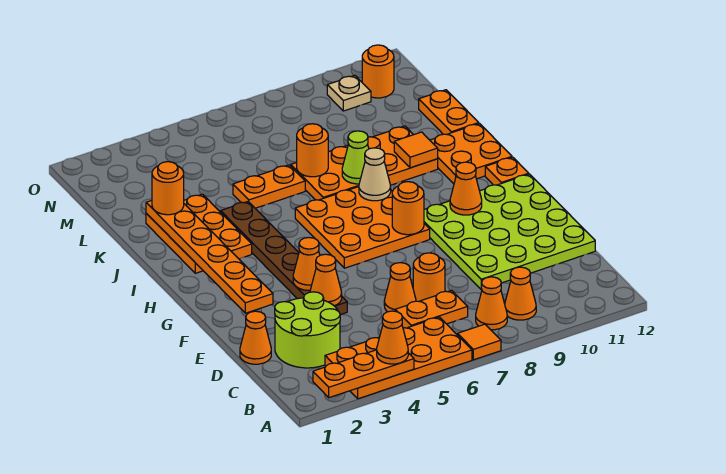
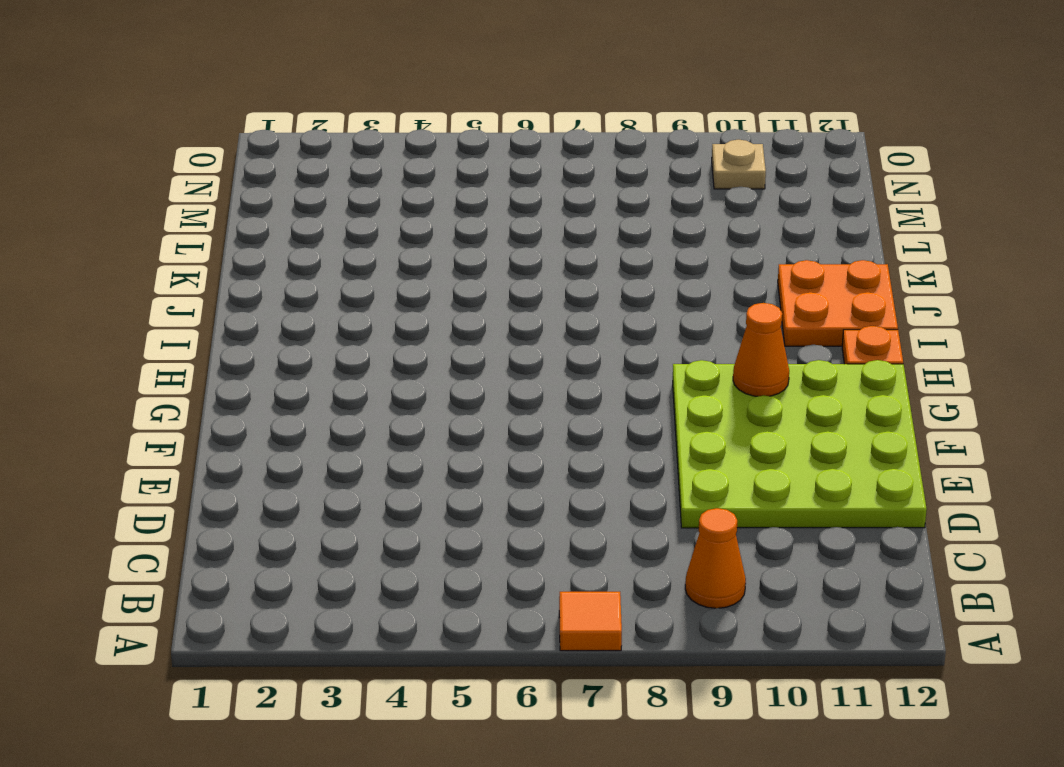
none -> orange plate A3:B6 level 1
none -> orange cone B8 level 1
none -> lime round brick C2:D3 level 1
none -> orange plate C6:C7 level 1

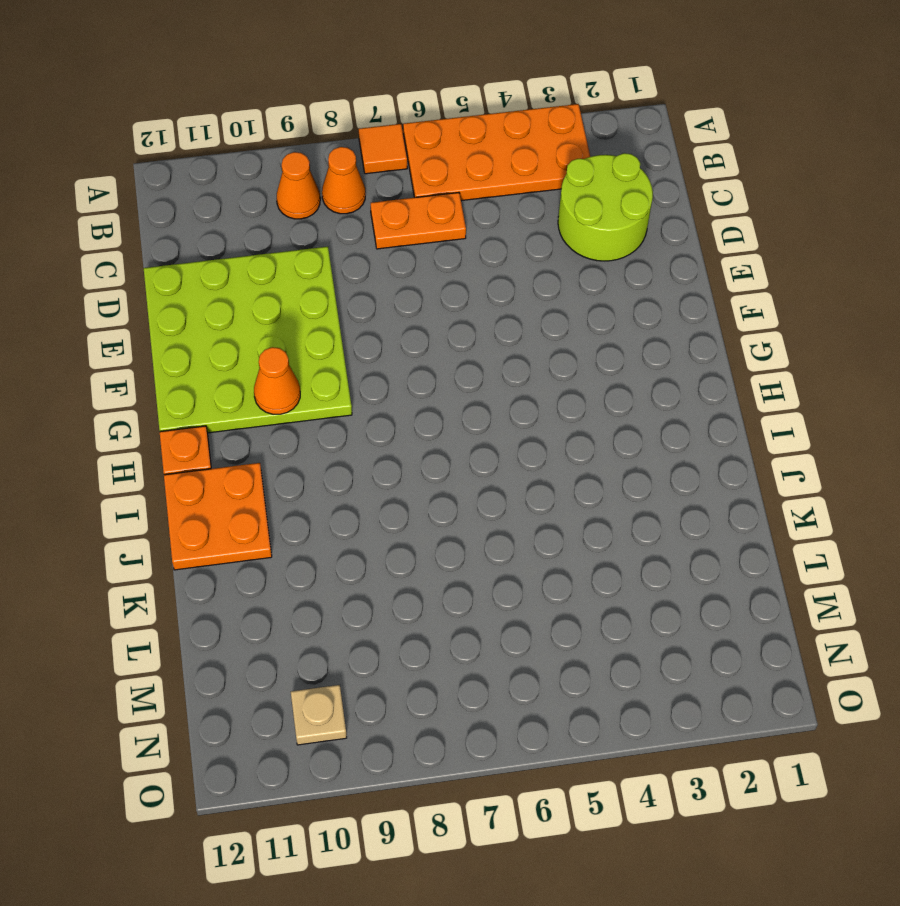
none -> orange cone D1 level 1
none -> orange cone D6 level 1
none -> orange round brick D7 level 1
none -> brown plate E4:J4 level 1

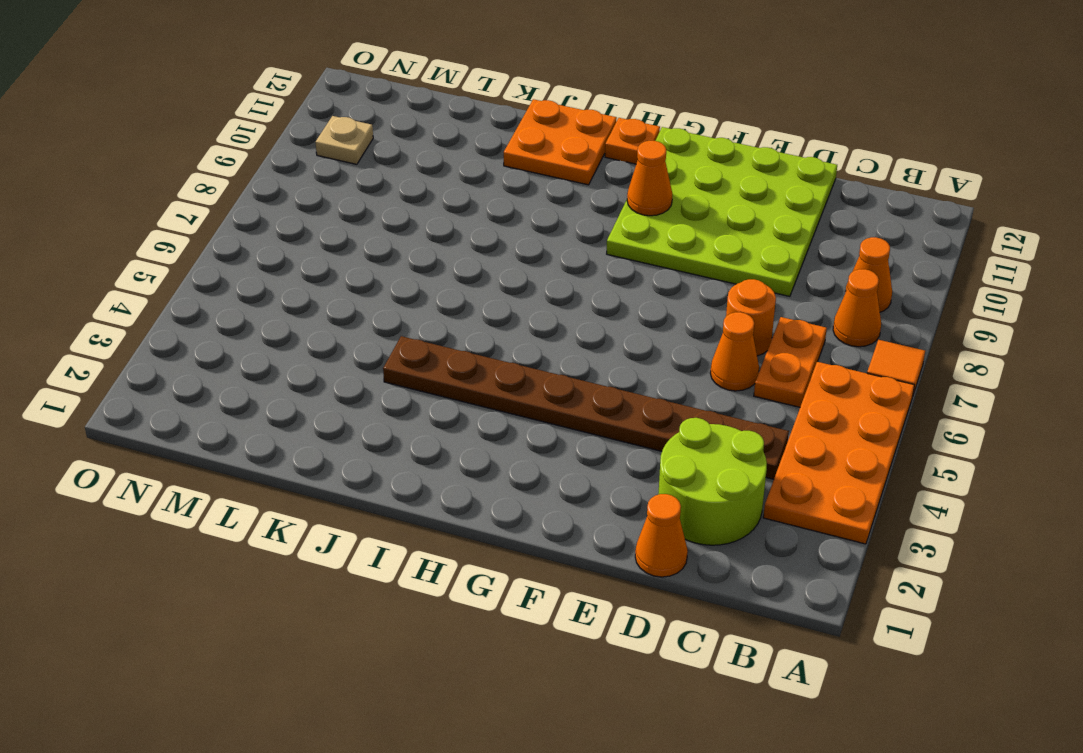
brown plate C4:J4 level 1 -> brown plate E4:J4 level 1
none -> orange plate G6:I8 level 1
none -> orange plate I2:K3 level 1
none -> orange plate J7:K10 level 1
none -> orange plate K5:K6 level 1

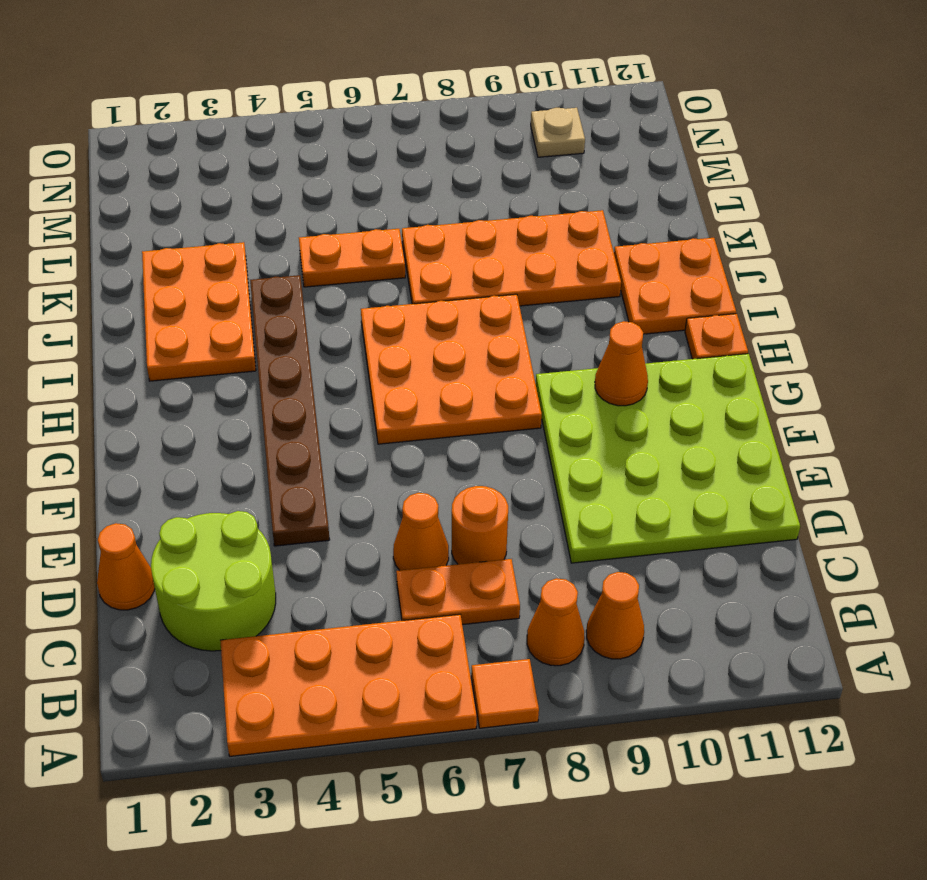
none -> orange plate K12:L12 level 1
none -> orange round brick N11 level 1
none -> orange plate A2:A4 level 2
none -> orange cone E4 level 2

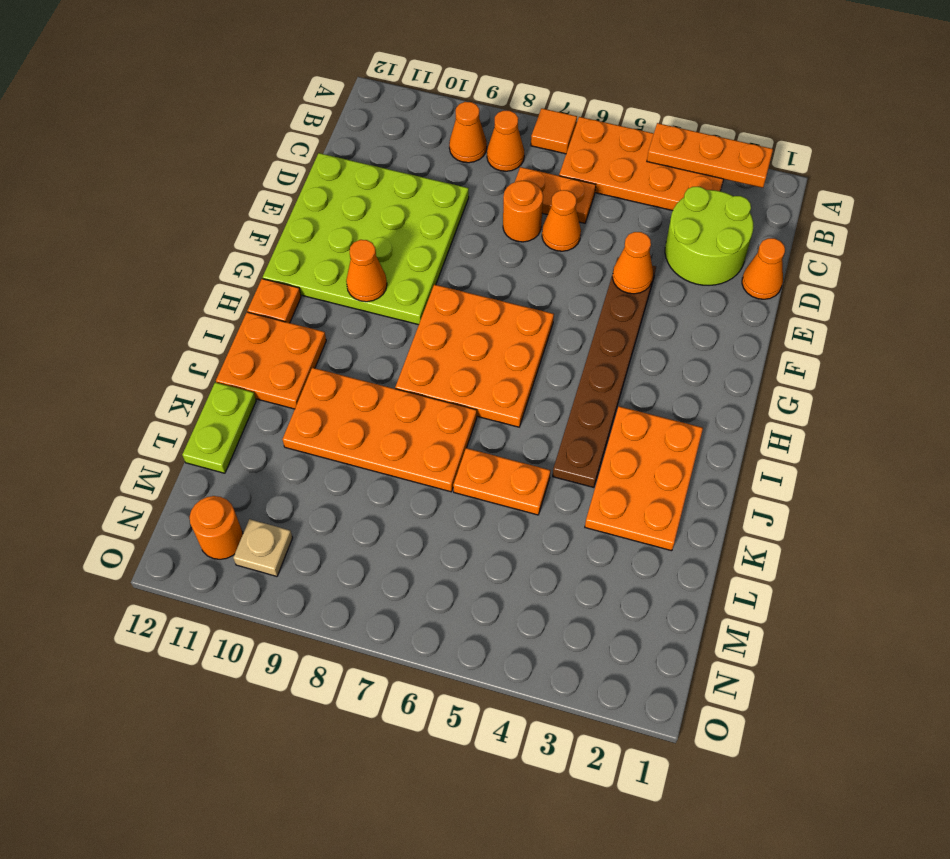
lime plate K12:L12 level 1 -> orange plate K12:L12 level 1
none -> orange plate F2:K2 level 2
none -> orange cone F4 level 2
none -> orange round brick G8 level 2
none -> tan cone I8 level 2

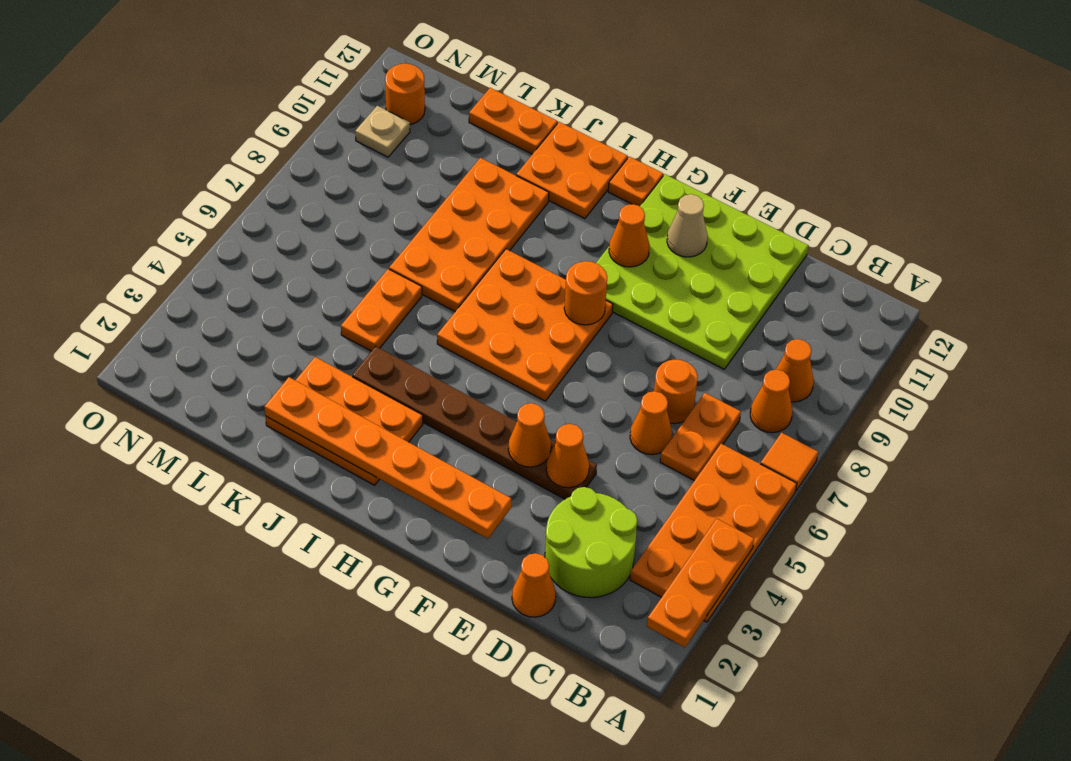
tan cone F11 level 2 -> tan cone I8 level 2
none -> lime cone J8 level 2
none -> orange tile J10 level 2
none -> orange round brick K7 level 2
none -> orange cone A4 level 3

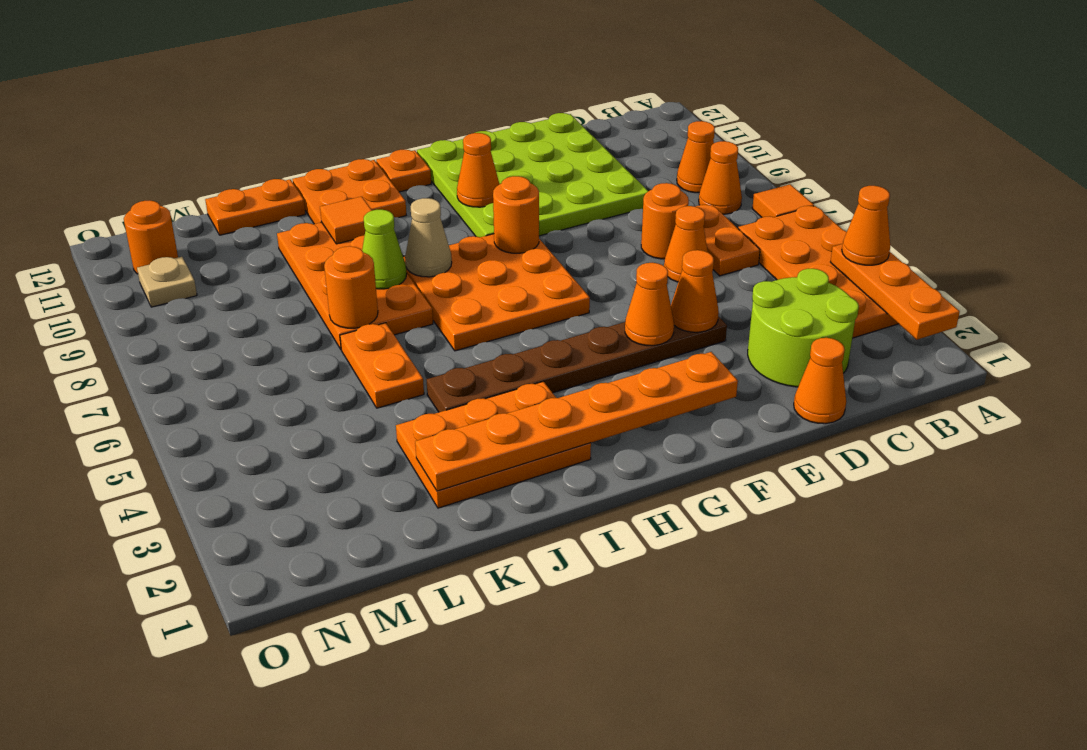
none -> orange round brick K2 level 3

